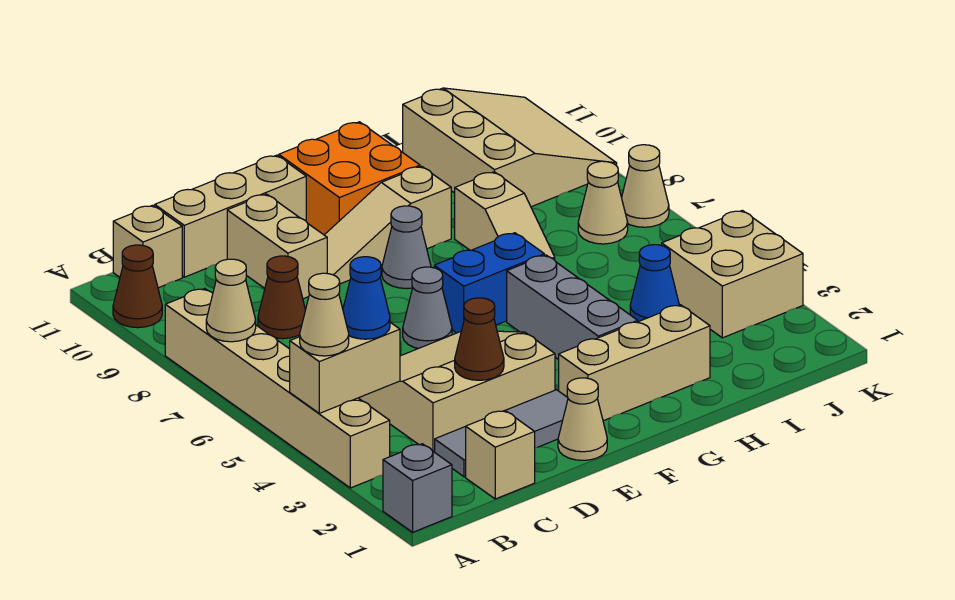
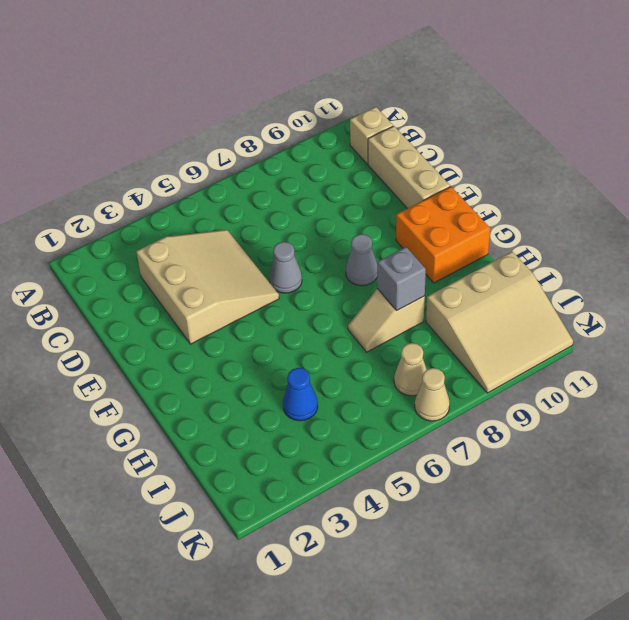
grey brick H8 level 2 -> grey brick A1 level 1
none -> tan brick A3:A8 level 1
none -> brown cone A10 level 1
none -> tan brick C1 level 1

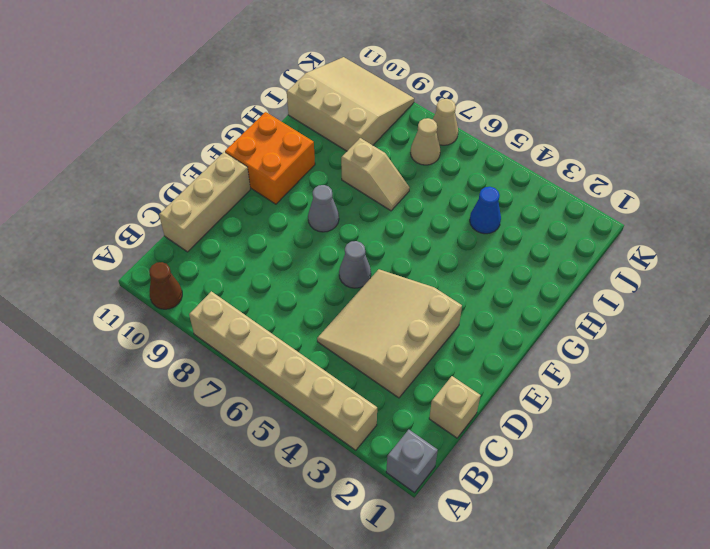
none -> tan brick B11 level 1
none -> grey tile C2:E2 level 1
none -> brown cone C8 level 1

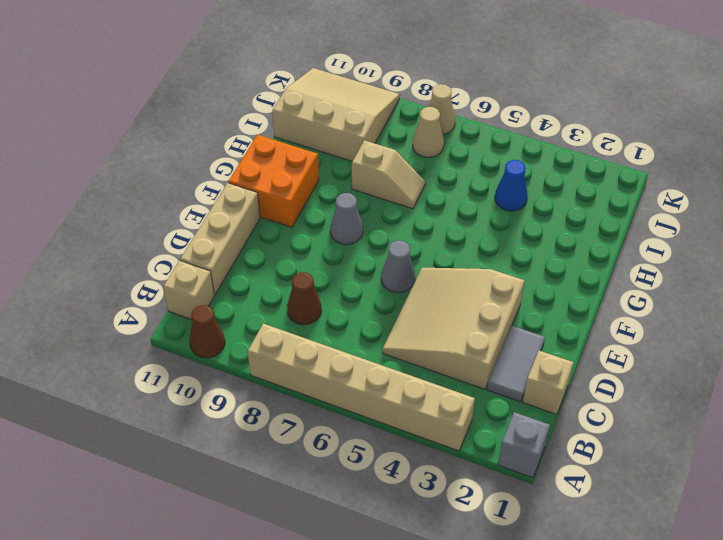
grey tile C2:D2 level 1 -> grey tile C2:E2 level 1
none -> tan brick D9:D10 level 1
none -> tan cone E1 level 1
none -> tan slope E9:G9 level 1 top G

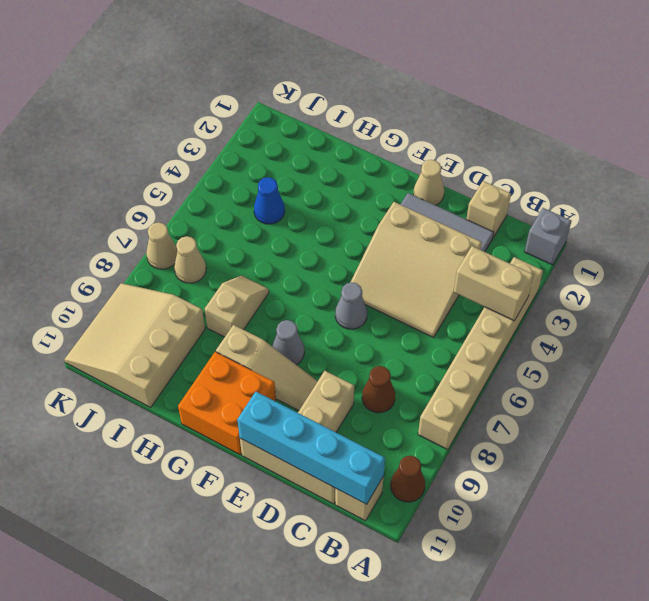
cyan brick B11:E11 level 2 -> none
none -> tan brick F2:H2 level 1
none -> blue brick F6:G6 level 1
none -> grey brick G3:G5 level 1

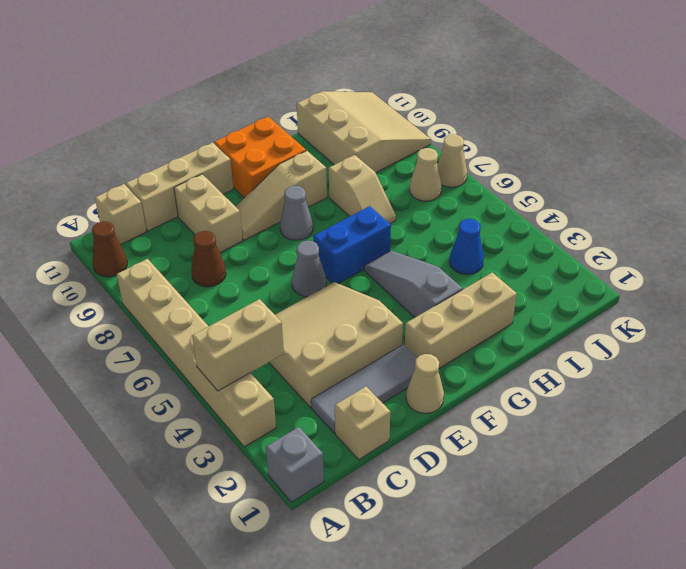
grey slope G3:G5 level 1 top 3 -> grey brick G3:G5 level 1
none -> tan brick J3:K4 level 1
none -> tan cone A7 level 2
none -> brown cone D3 level 2

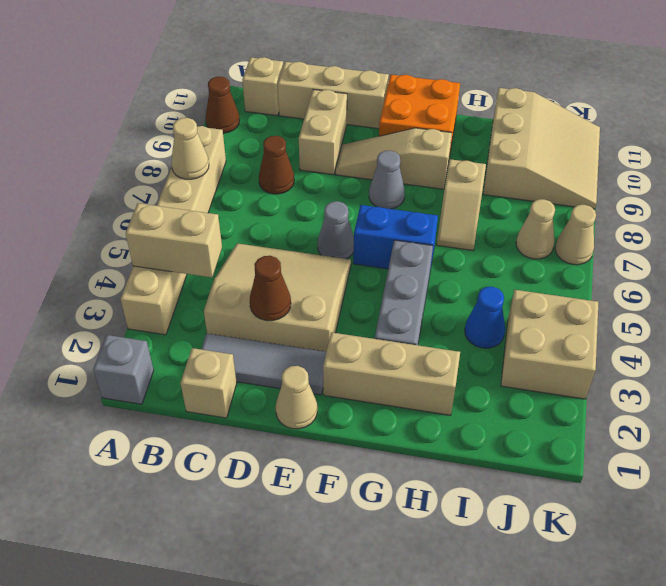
none -> tan cone A4 level 3
none -> blue cone B4 level 3

